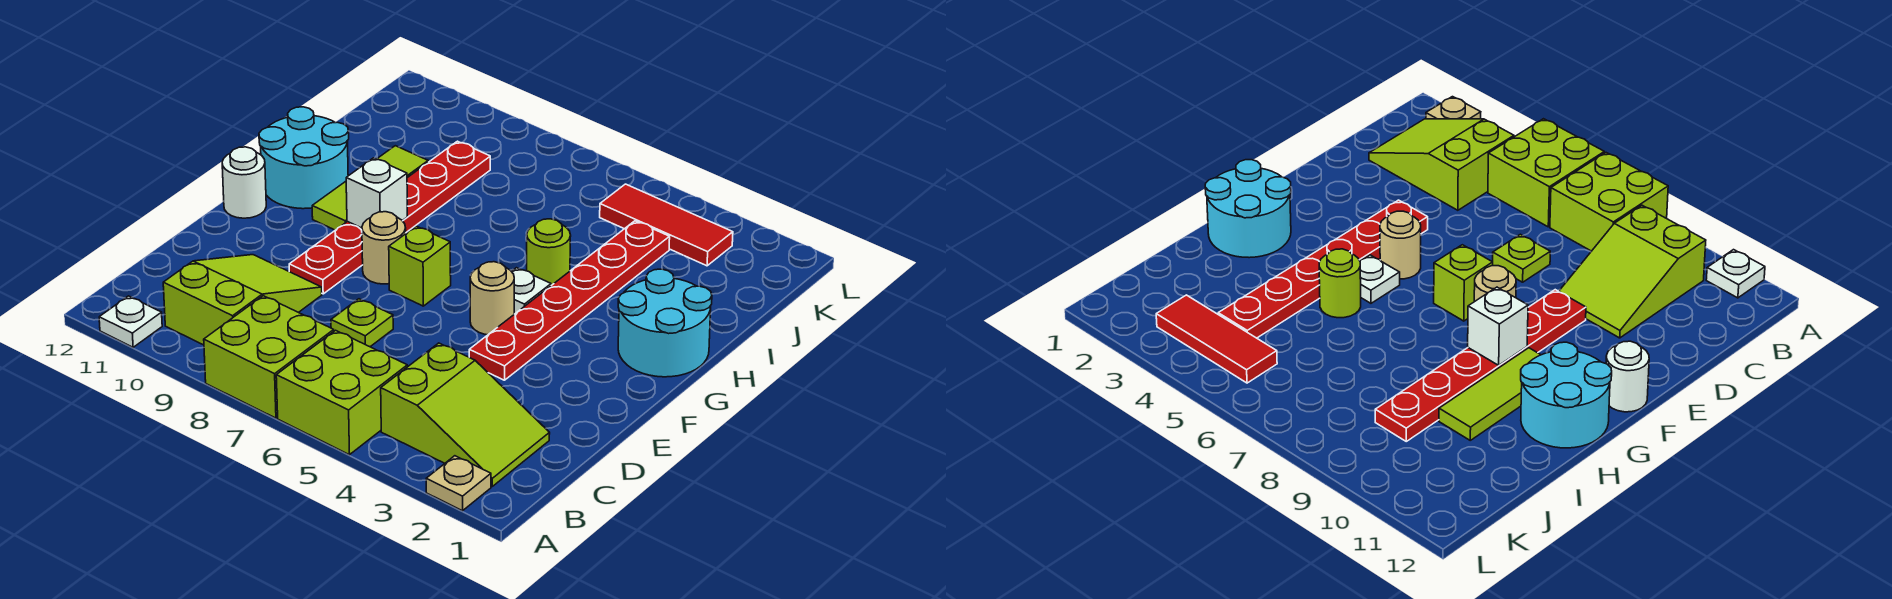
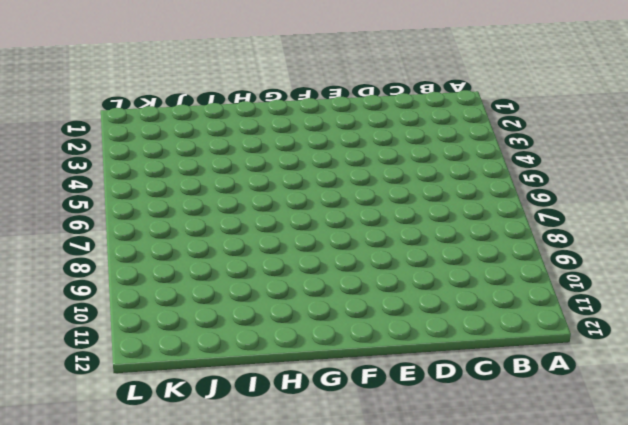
none -> tan plate A2 level 1
none -> lime brick A5:B6 level 1
none -> lime brick A7:B8 level 1

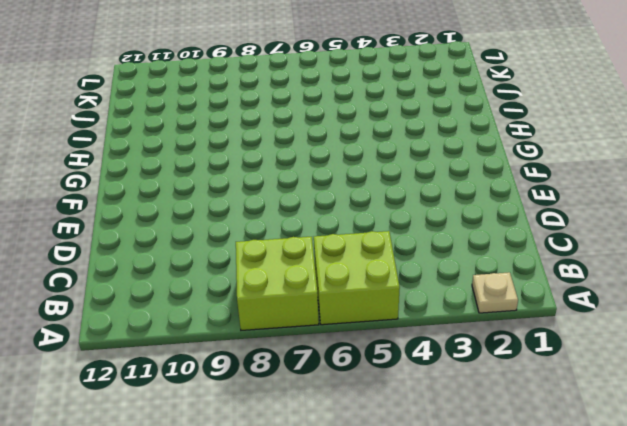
none -> white plate A11 level 1
none -> lime slope B2:C4 level 1 top 4
none -> lime slope B9:D10 level 1 top B

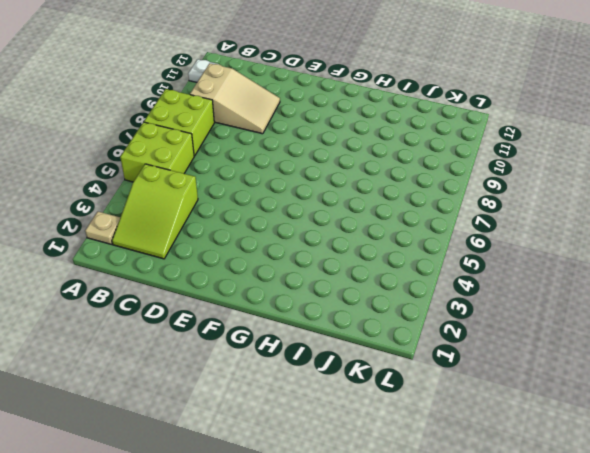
tan slope B9:D10 level 1 top B -> lime slope B9:D10 level 1 top B
none -> lime plate D7 level 1
none -> red plate E4:J4 level 1
none -> red plate E9:J9 level 1

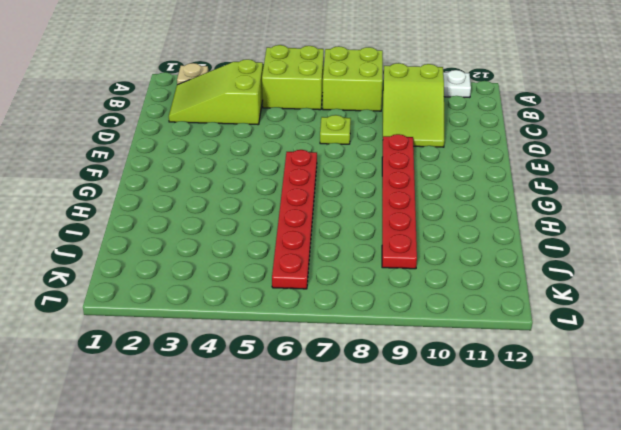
red plate F6:K6 level 1 -> red plate E4:J4 level 1
none -> tan round brick F5 level 1
none -> lime brick F7 level 1
none -> tan round brick F8 level 1

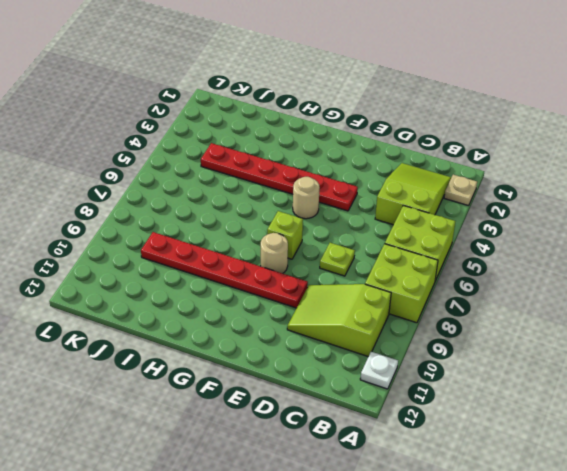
none -> white round brick F12 level 1
none -> cyan round brick G1:H2 level 1
none -> white plate G5 level 1

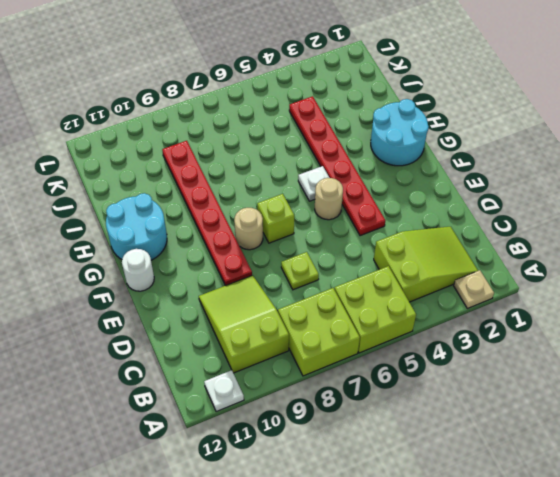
none -> lime tile G10:I10 level 1
none -> lime round brick H5 level 1
none -> red tile K3:K5 level 1

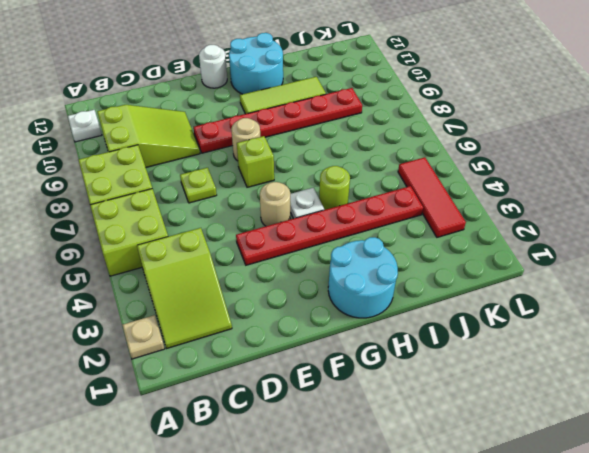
none -> white brick G9 level 2

